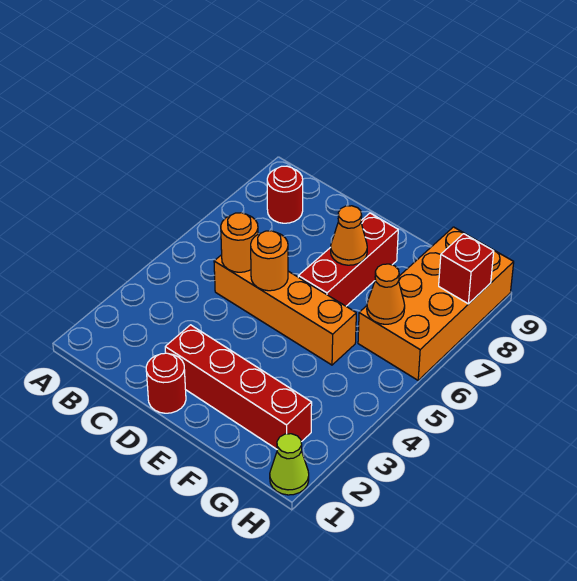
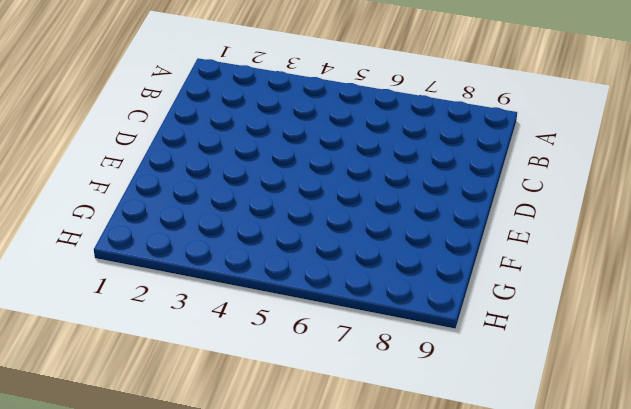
none -> red round brick B8 level 1
none -> orange brick C5:F5 level 1
none -> red round brick D1 level 1

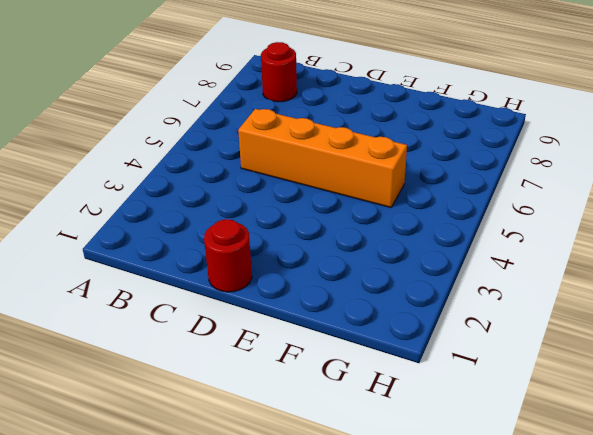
none -> red brick D2:G2 level 1
none -> red brick E6:E8 level 1
none -> orange brick G6:H9 level 1

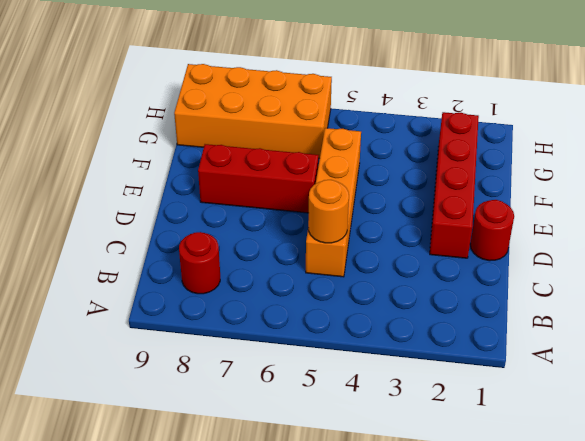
none -> lime cone H1 level 1
none -> orange round brick D5 level 2
none -> orange cone E7 level 2

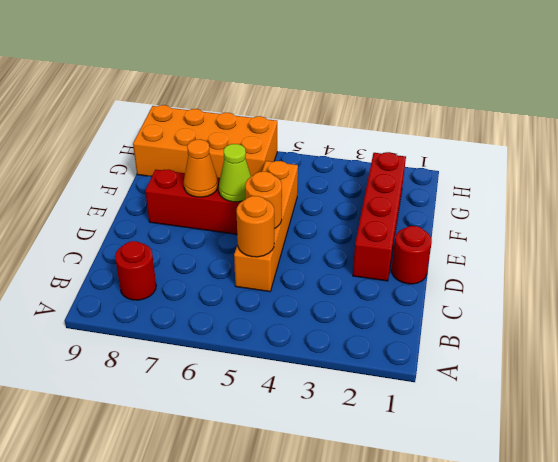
lime cone E6 level 2 -> lime cone H1 level 1
none -> orange cone G6 level 2
none -> red brick H8 level 2

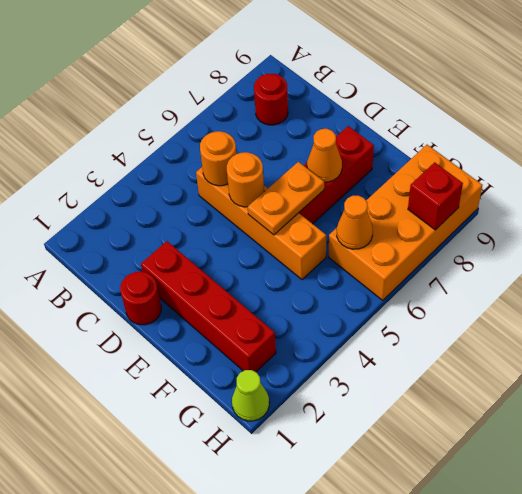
orange plate E5:E6 level 2 -> none

